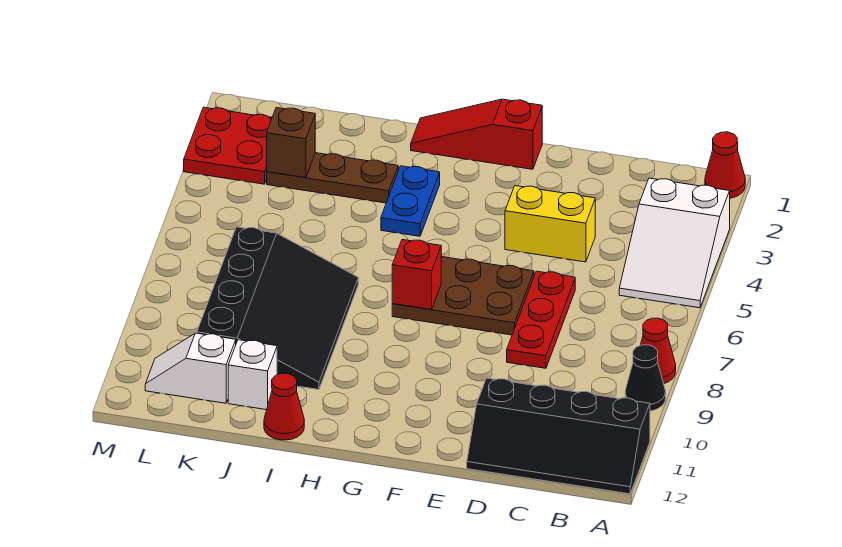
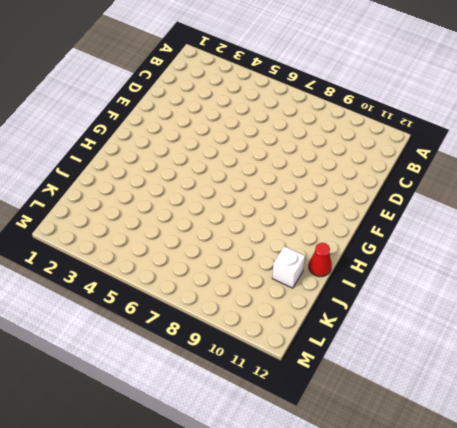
none -> red cone A1 level 1
none -> white slope A3:B5 level 1 top 3
none -> red cone A8 level 1

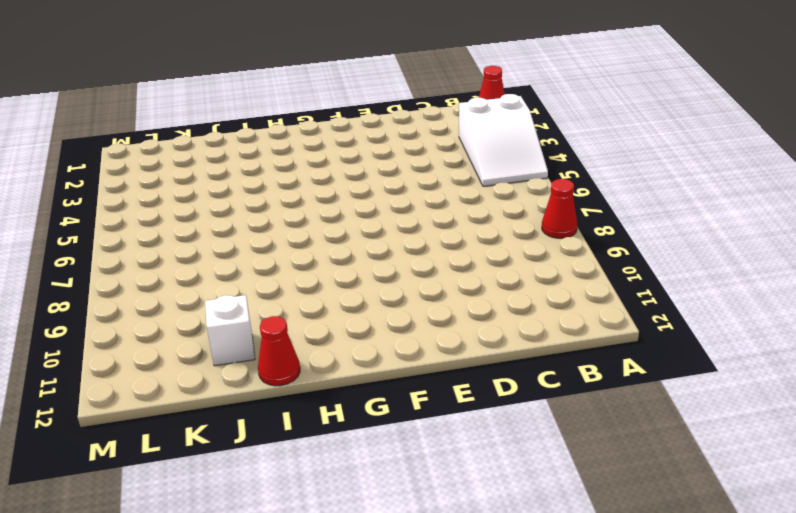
none -> black cone A9 level 1
none -> black slope A11:D12 level 1 top 11
none -> yellow brick D4:E4 level 1

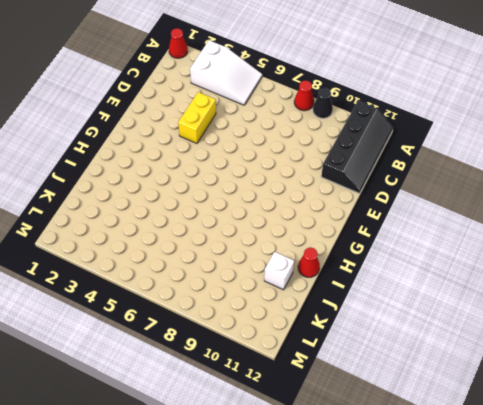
none -> red plate D6:D8 level 1
none -> brown plate E6:G7 level 1
none -> red slope F1:H1 level 1 top F

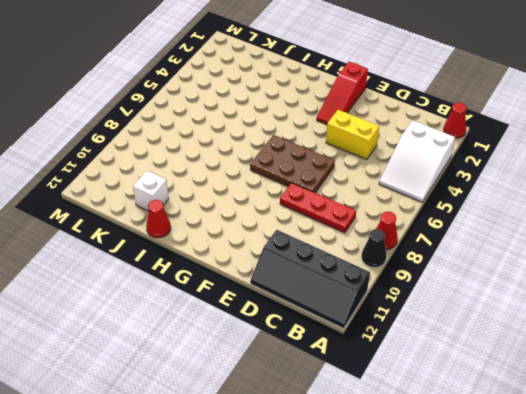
red plate C8:E8 level 1 -> red plate D6:D8 level 1
red slope F1:F3 level 1 top 1 -> red slope F1:H1 level 1 top F
none -> blue plate H3:H4 level 1
none -> brown plate I3:K3 level 1
none -> black slope I7:K10 level 1 top K

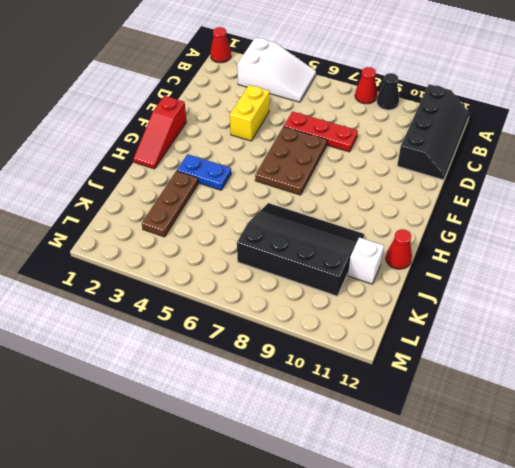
none -> white slope K11:L11 level 1 top K
none -> red plate L2:M3 level 1
none -> red brick G7 level 2

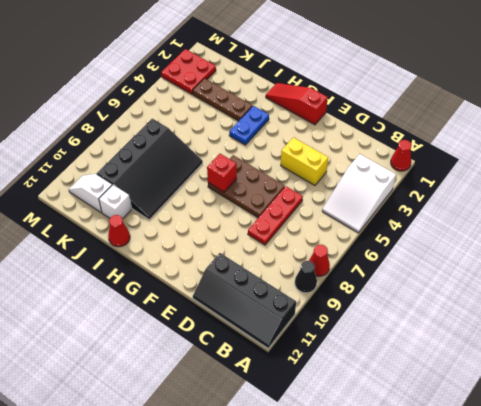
none -> brown brick K3 level 2

